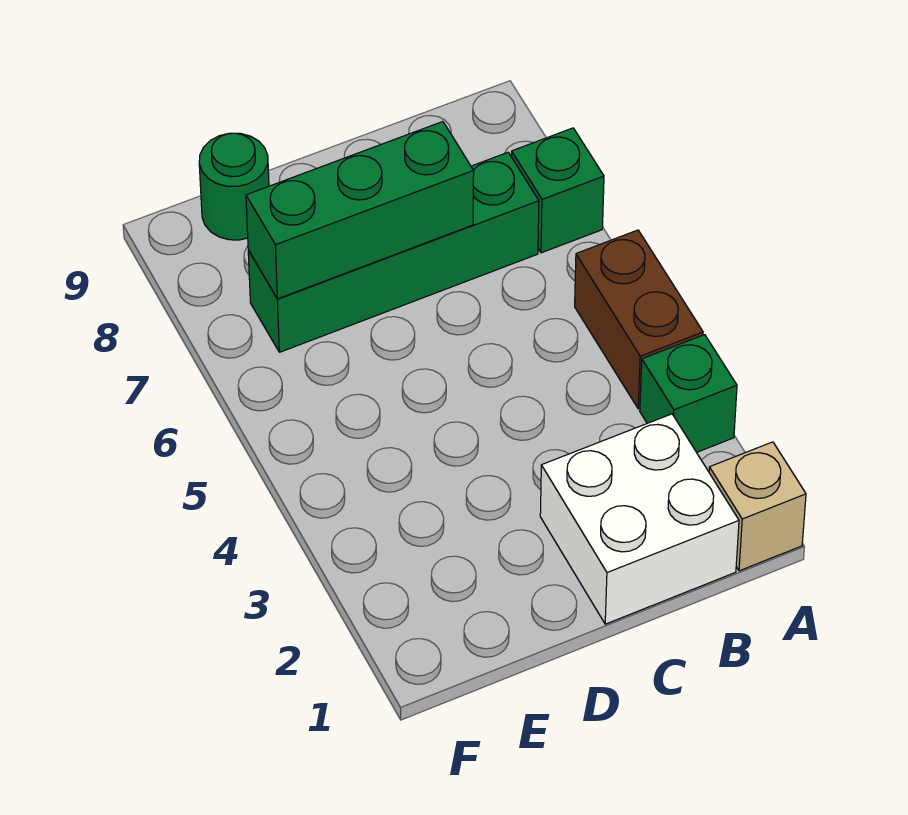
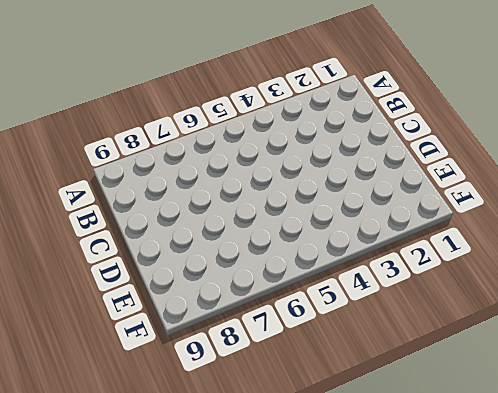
none -> tan brick A1 level 1
none -> green brick A3 level 1

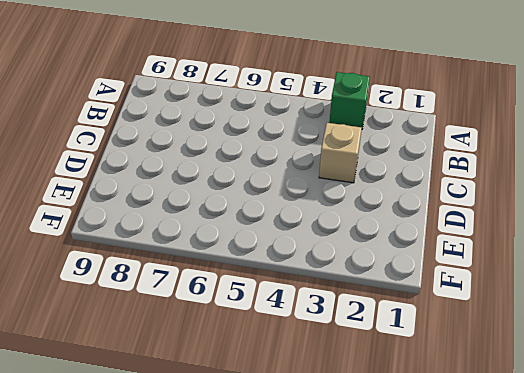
tan brick C3 level 1 -> tan brick A1 level 1
none -> brown brick A4:A5 level 1
none -> green brick A7 level 1

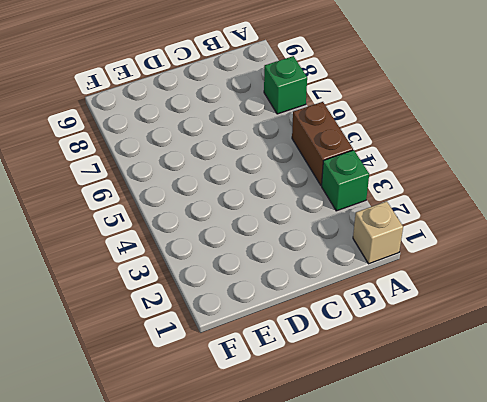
none -> white brick B1:C2 level 1
none -> green brick B7:E7 level 1

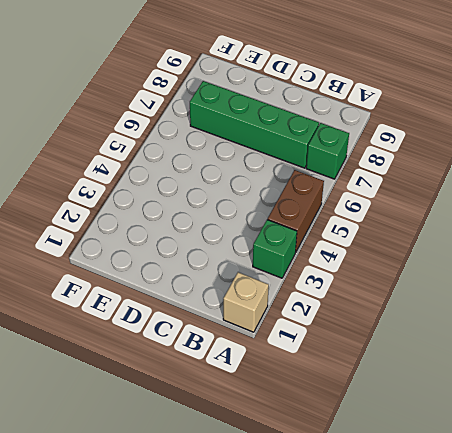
none -> white brick B1:C2 level 1
none -> green round brick E9 level 1

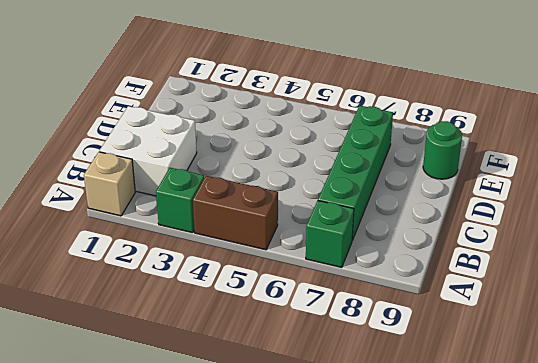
none -> green brick C7:E7 level 2

